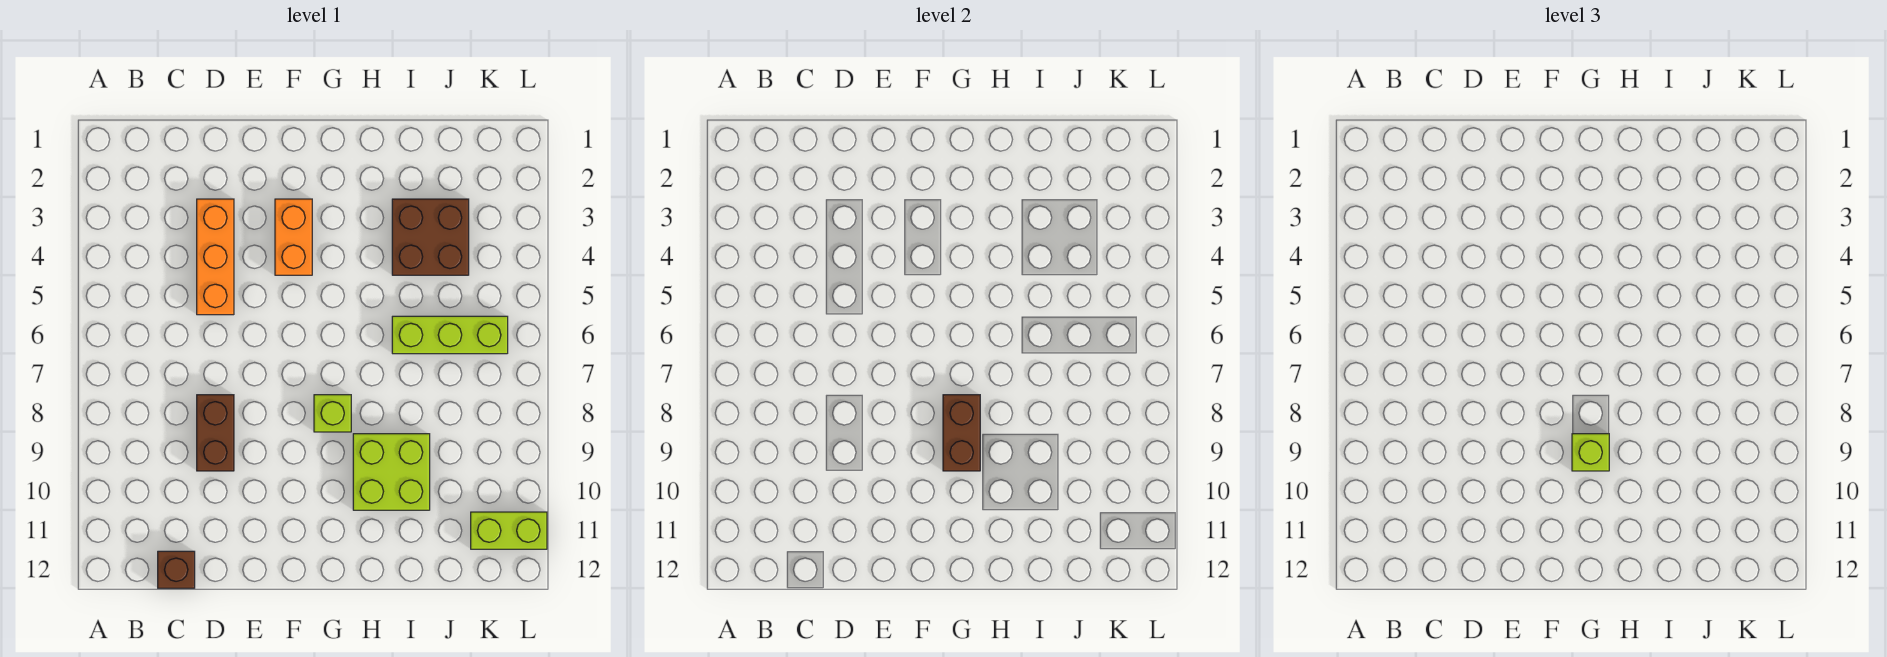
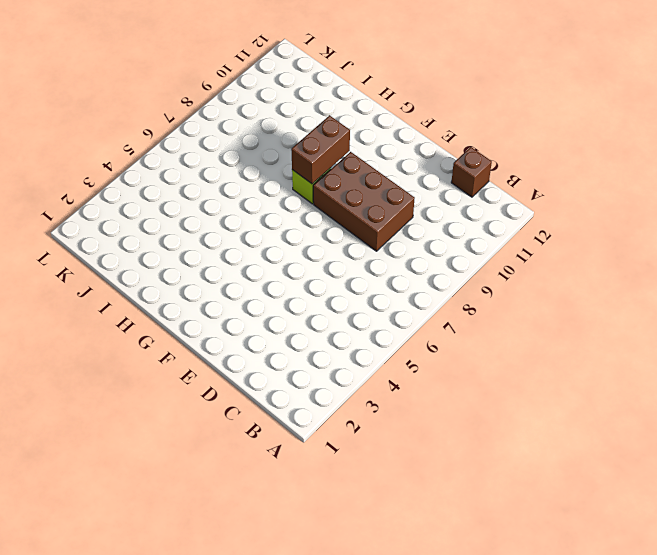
brown brick D8:F9 level 1 -> brown brick D8:D9 level 1
none -> orange brick D3:D5 level 1
none -> orange brick F3:F4 level 1

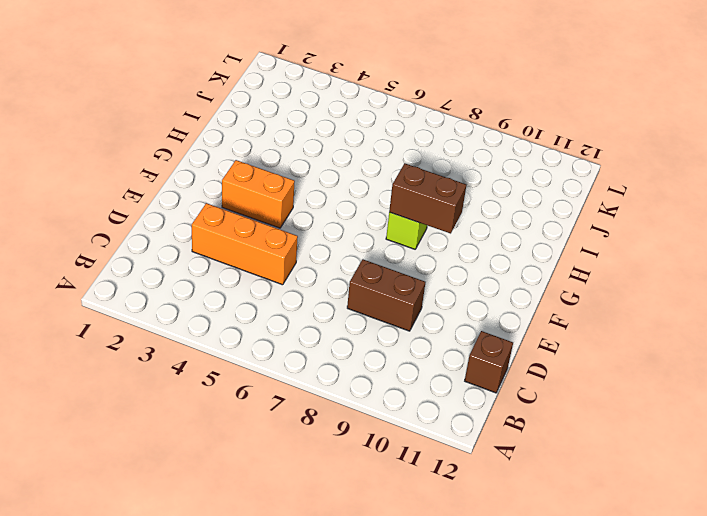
none -> lime brick H9:I10 level 1
none -> brown brick I3:J4 level 1

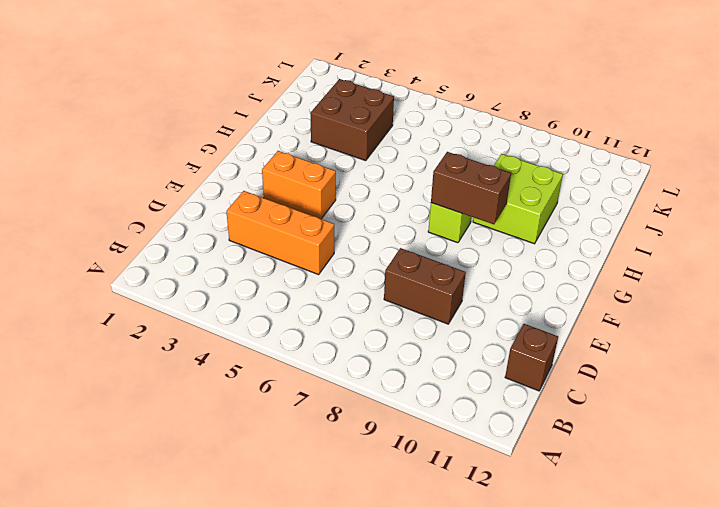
none -> lime brick I6:K6 level 1
none -> lime brick K11:L11 level 1

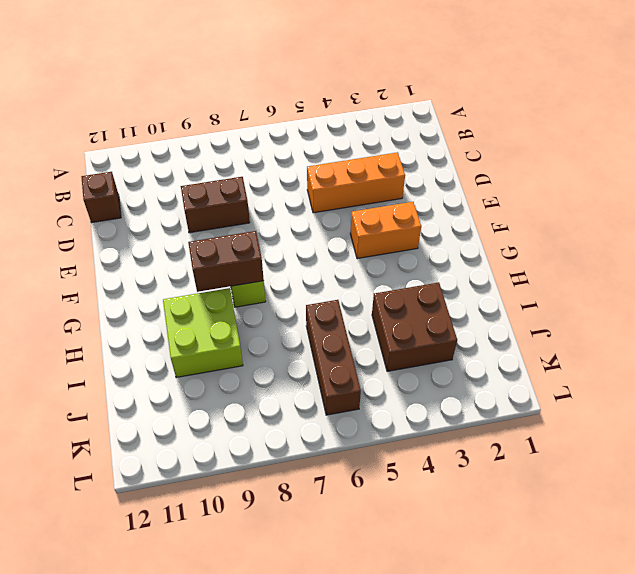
brown brick I6:K6 level 1 -> lime brick I6:K6 level 1
none -> lime brick K11:L11 level 1
none -> lime brick G9 level 3

